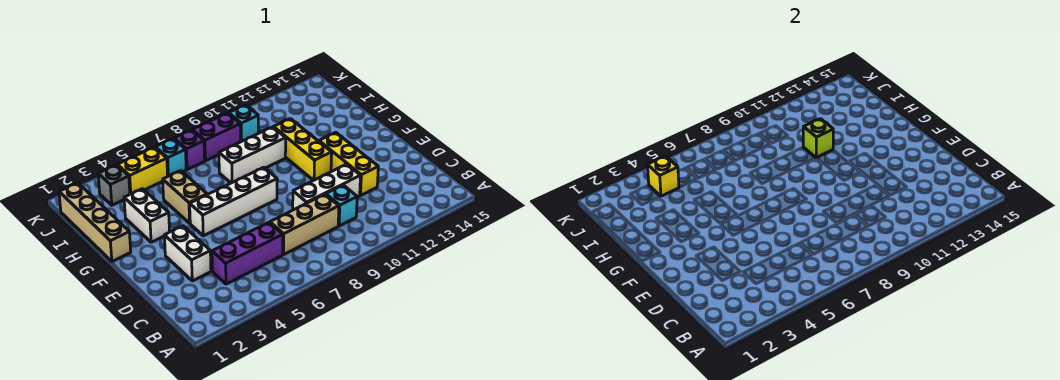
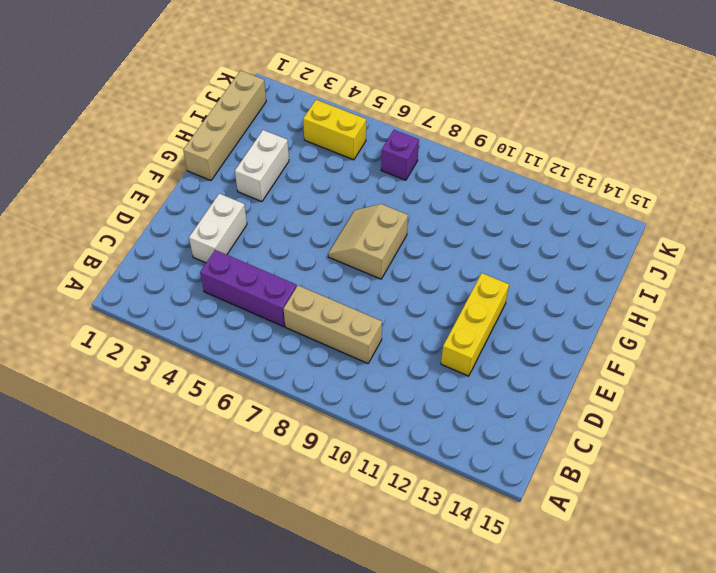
tan slope F7:G8 level 1 top 8 -> white brick F5:F8 level 1
none -> cyan brick C10 level 1
none -> white brick D9:D11 level 1
none -> yellow brick F11:H11 level 1

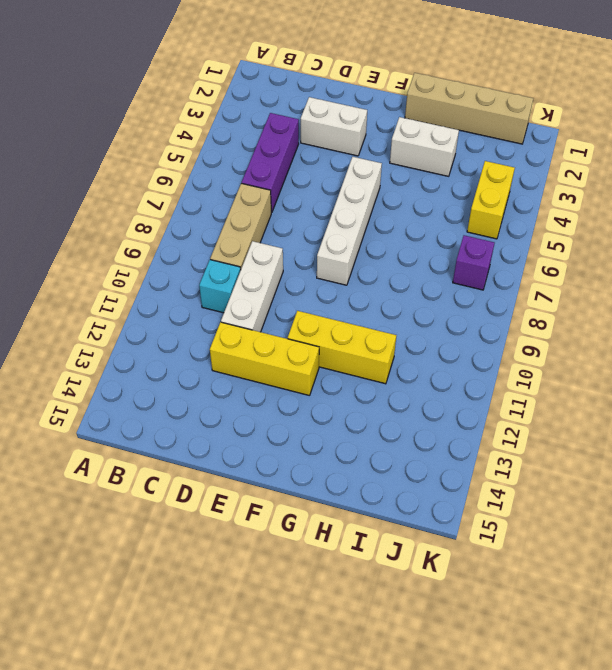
none -> tan brick G5:H5 level 1
none -> white brick H8:H10 level 1
none -> grey brick J3 level 1

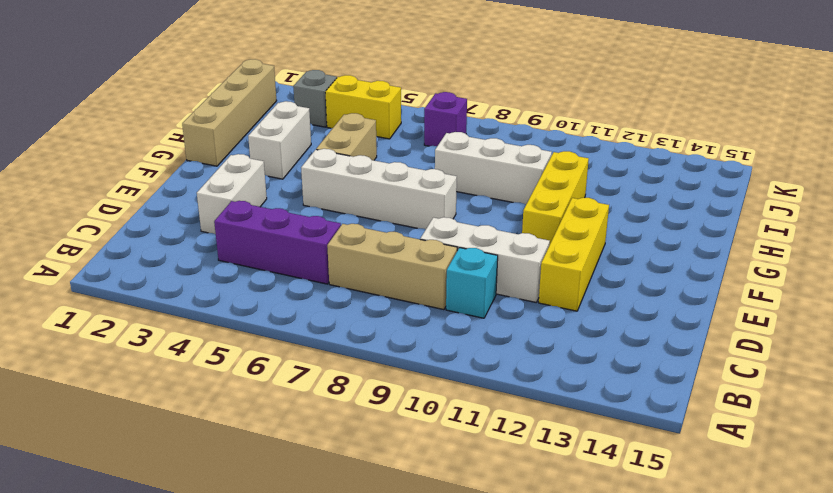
none -> cyan brick J6 level 1
none -> purple brick J8:J9 level 1
none -> cyan brick J10 level 1

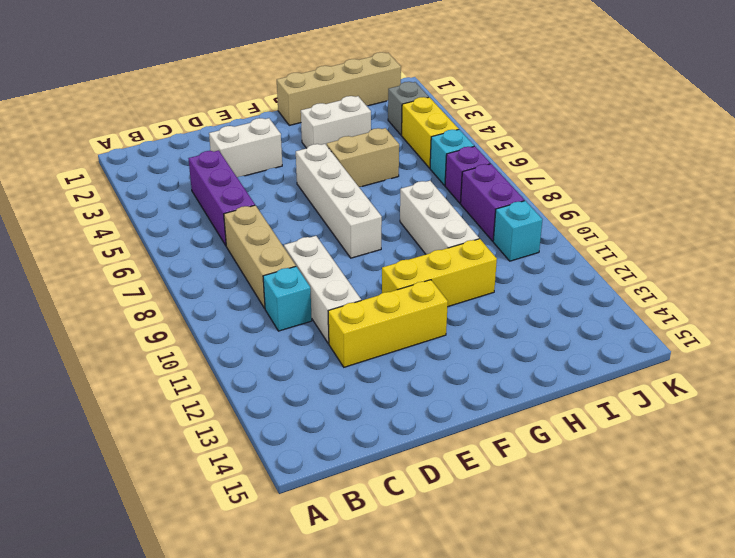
none -> lime brick H11 level 2
none -> yellow brick J4 level 2

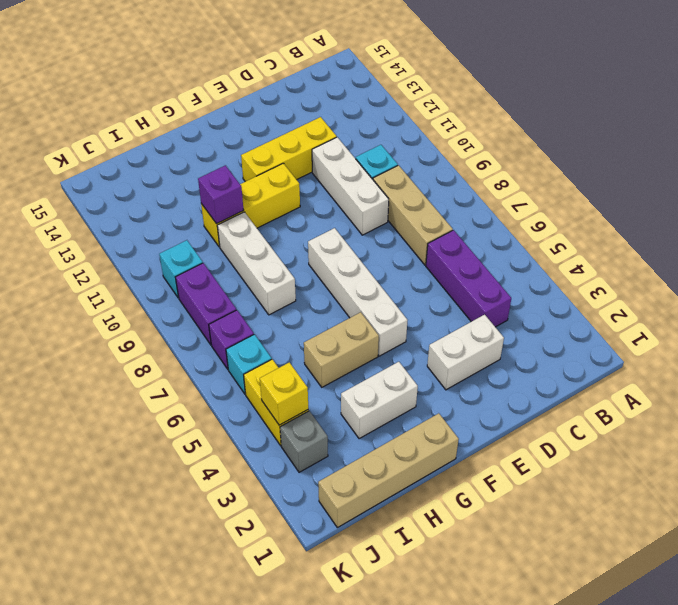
purple brick H11 level 2 -> lime brick H11 level 2

